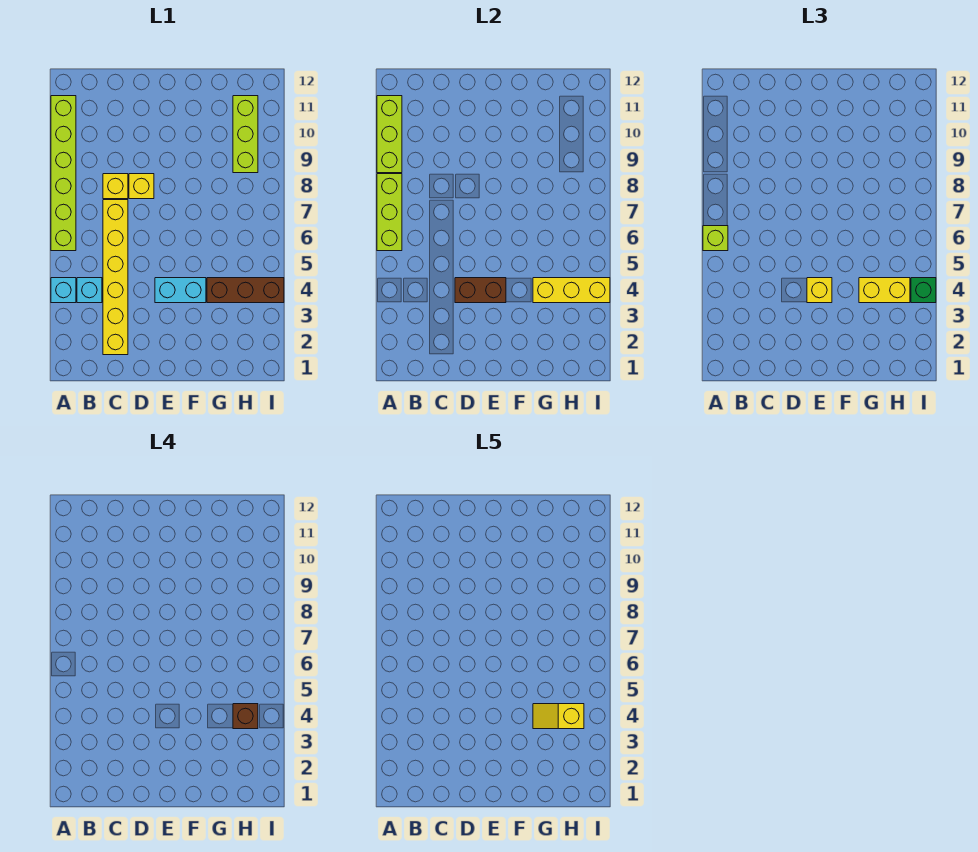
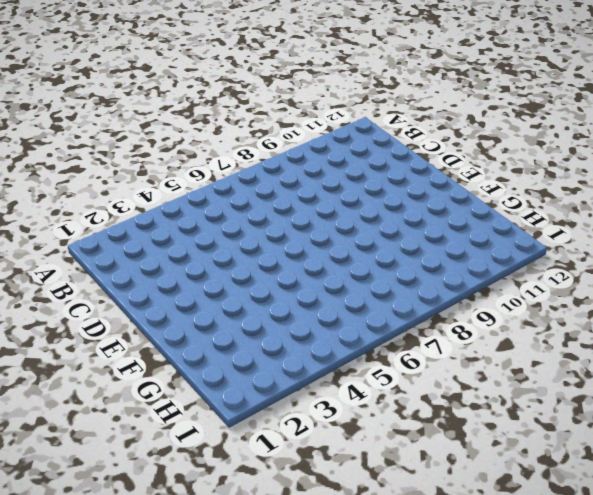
none -> cyan brick A4 level 1
none -> lime brick A6:A11 level 1
none -> cyan brick B4 level 1

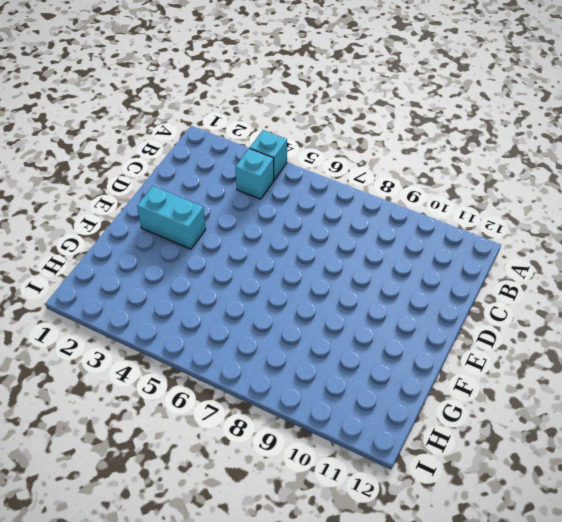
cyan brick E2:E3 level 1 -> cyan brick E4:F4 level 1
none -> lime brick A6:A11 level 1
none -> yellow brick C2:C7 level 1
none -> yellow brick C8 level 1

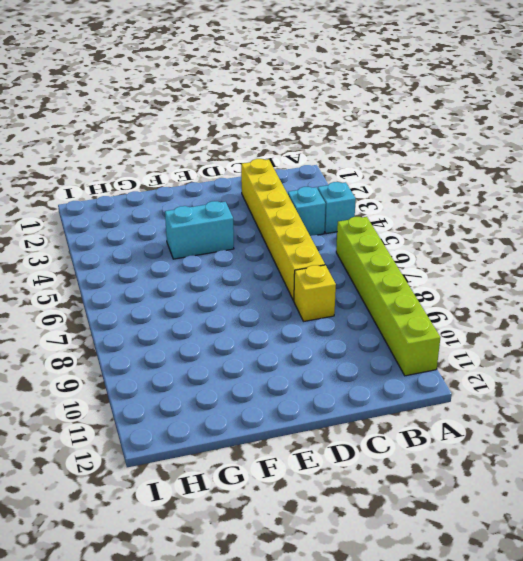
none -> yellow brick D8 level 1
none -> brown brick G4:I4 level 1
none -> lime brick H9:H11 level 1

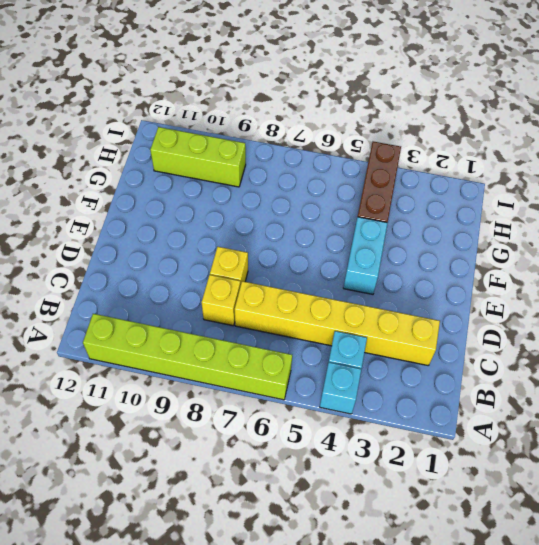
none -> lime brick A6:A8 level 2
none -> lime brick A9:A11 level 2
none -> brown brick D4:E4 level 2

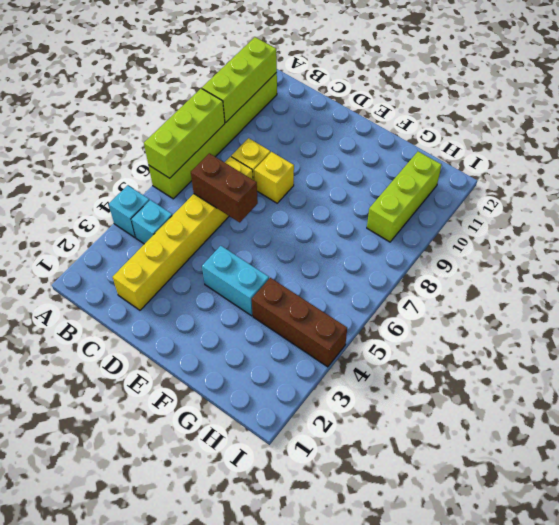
brown brick C6:D6 level 2 -> brown brick D4:E4 level 2
none -> yellow brick G4:I4 level 2
none -> lime brick A6 level 3
none -> yellow brick E4 level 3

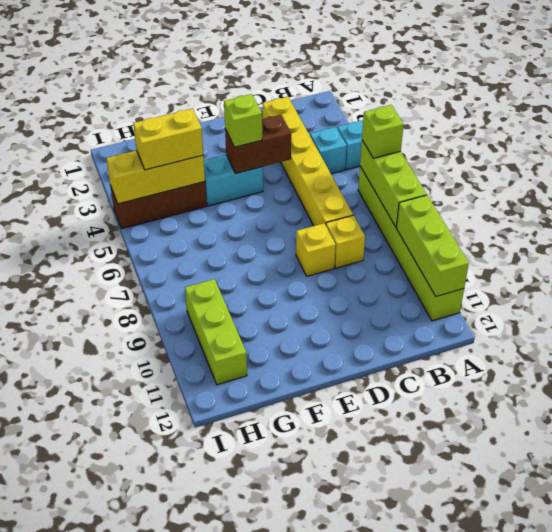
lime brick E4 level 3 -> yellow brick E4 level 3
none -> green brick I4 level 3
none -> brown brick H4 level 4
none -> yellow slope G4:H4 level 5 top H

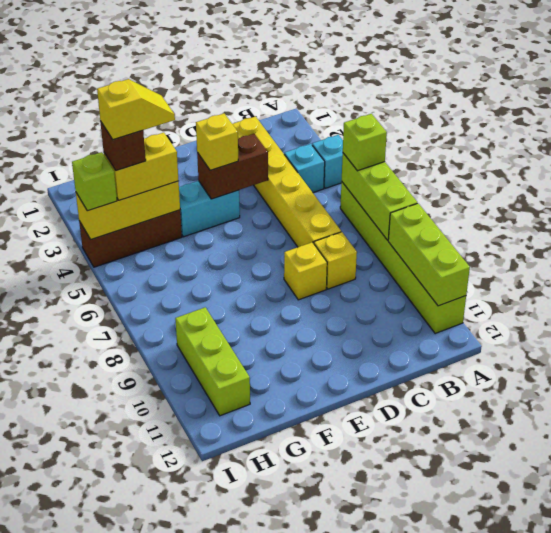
lime brick I4 level 3 -> green brick I4 level 3

